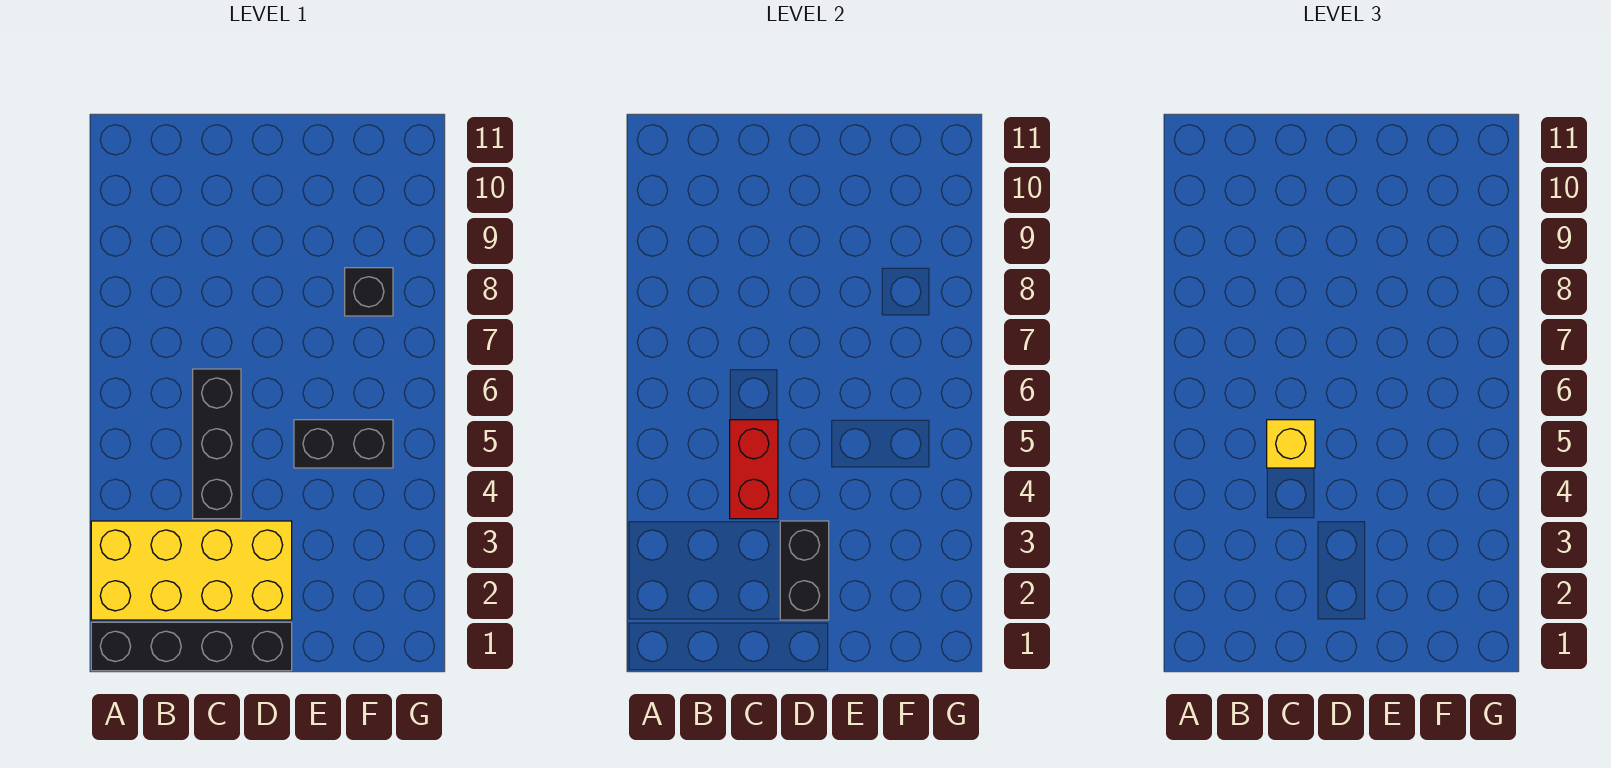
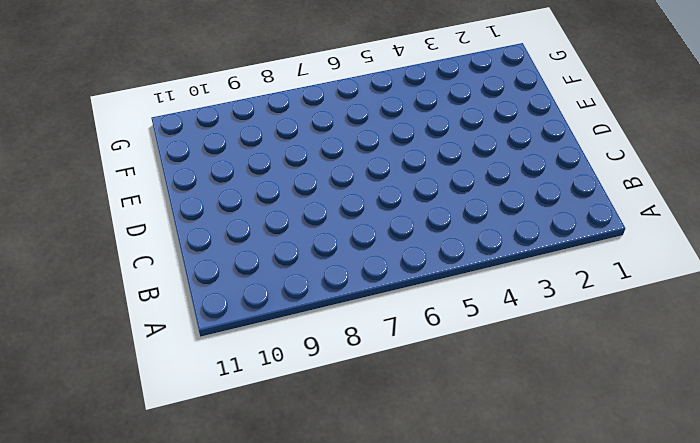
none -> black brick A1:D1 level 1
none -> yellow brick A2:D3 level 1

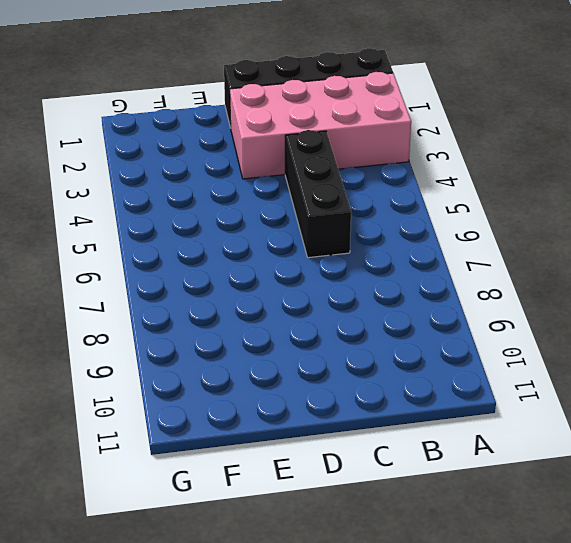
pink brick A2:D3 level 1 -> yellow brick A2:D3 level 1
none -> black brick E5:F5 level 1
none -> black brick F8 level 1

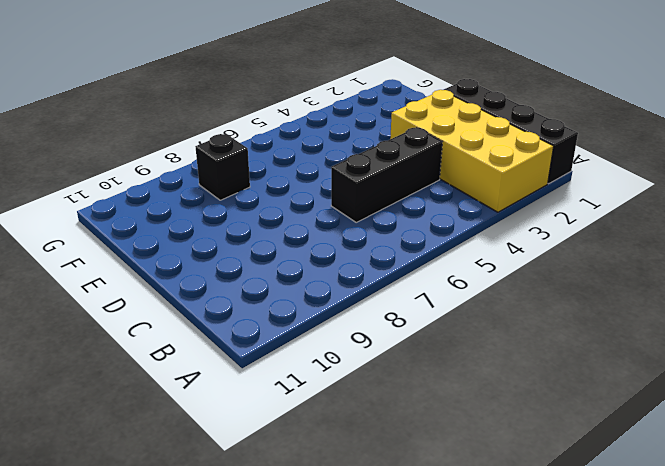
none -> black brick E5:F5 level 1
none -> red brick C4:C5 level 2

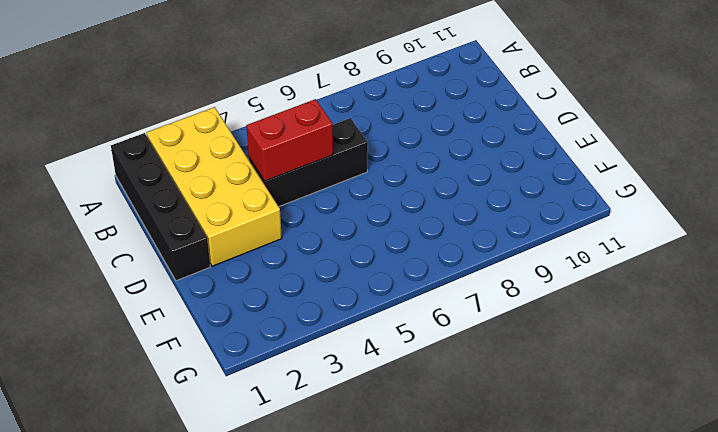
none -> black brick E5:F5 level 1
none -> black brick F8 level 1

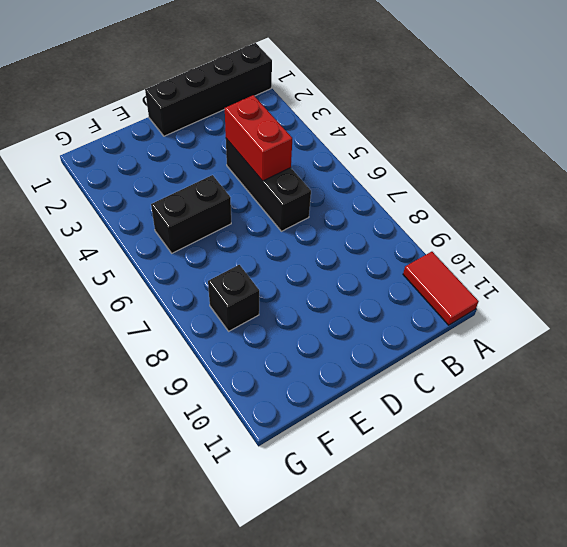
red tile A10:A11 level 1 -> none
none -> yellow brick A2:D3 level 1
none -> black brick D2:D3 level 2

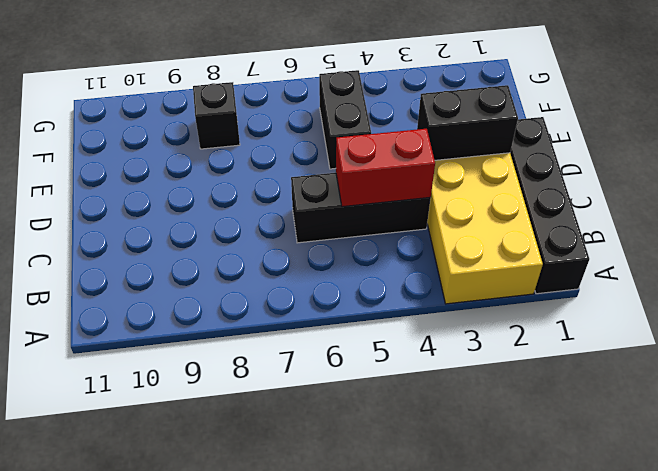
none -> yellow brick C5 level 3

